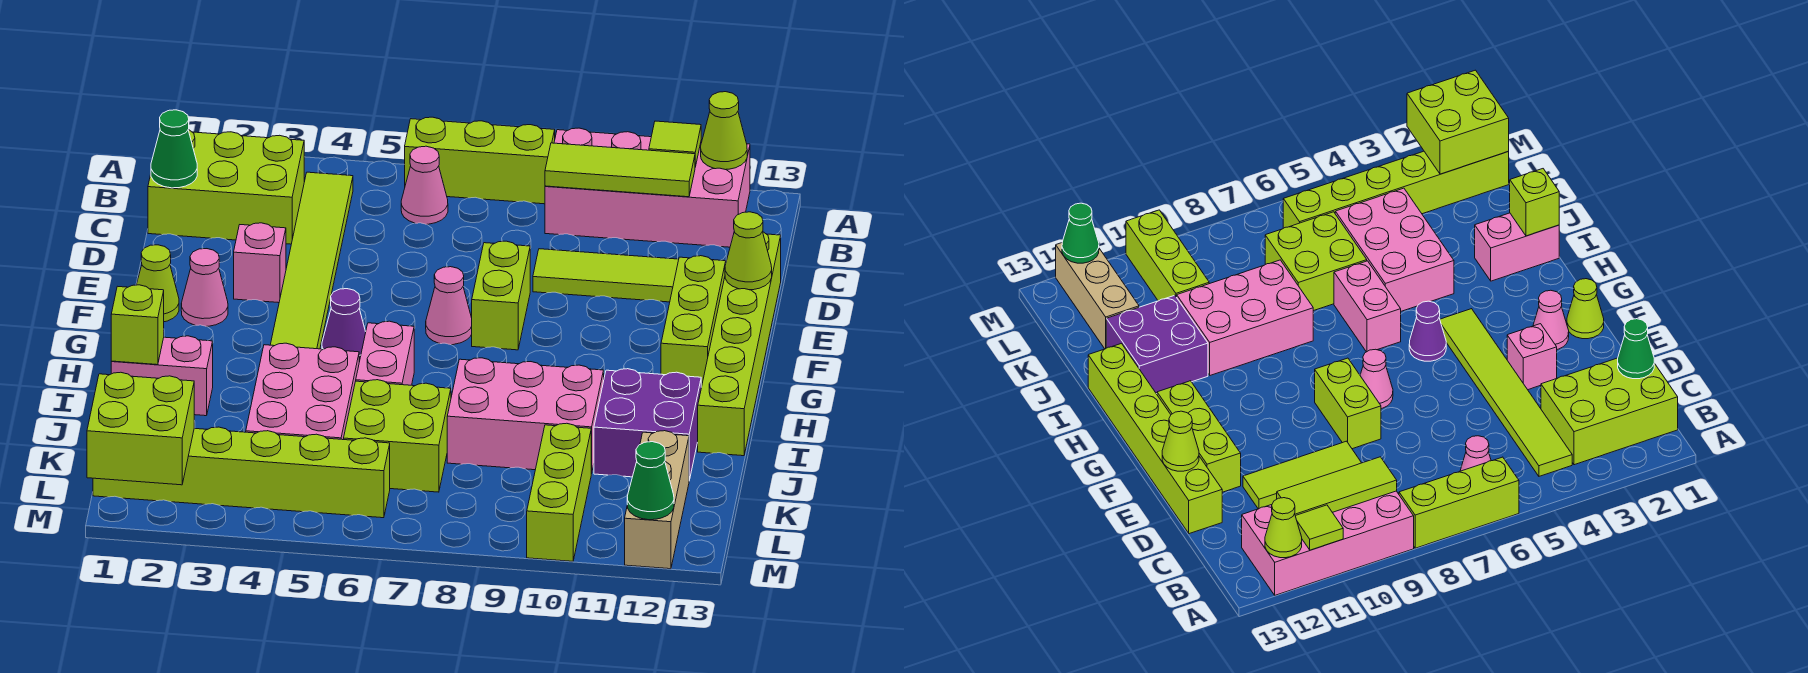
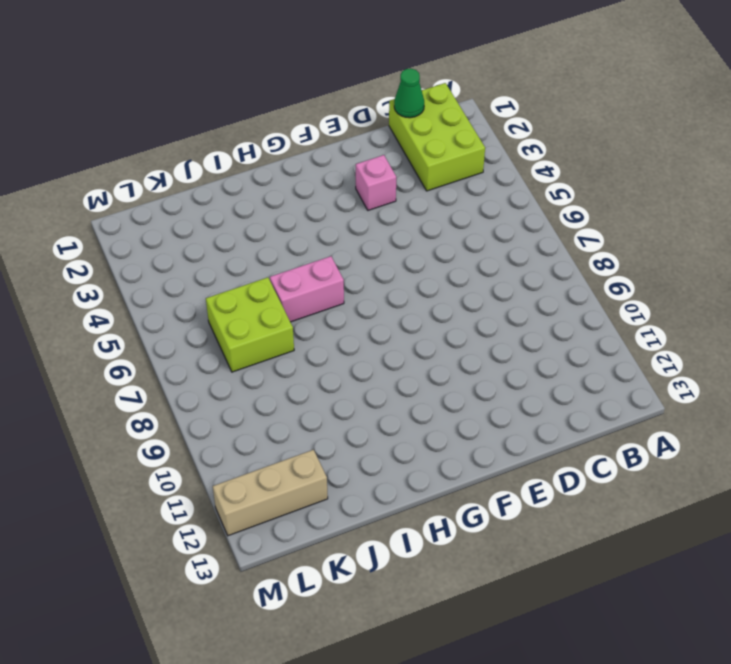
none -> lime brick A6:A8 level 1
none -> pink brick A9:B12 level 1
none -> lime tile B4:G4 level 1
none -> pink cone B6 level 1

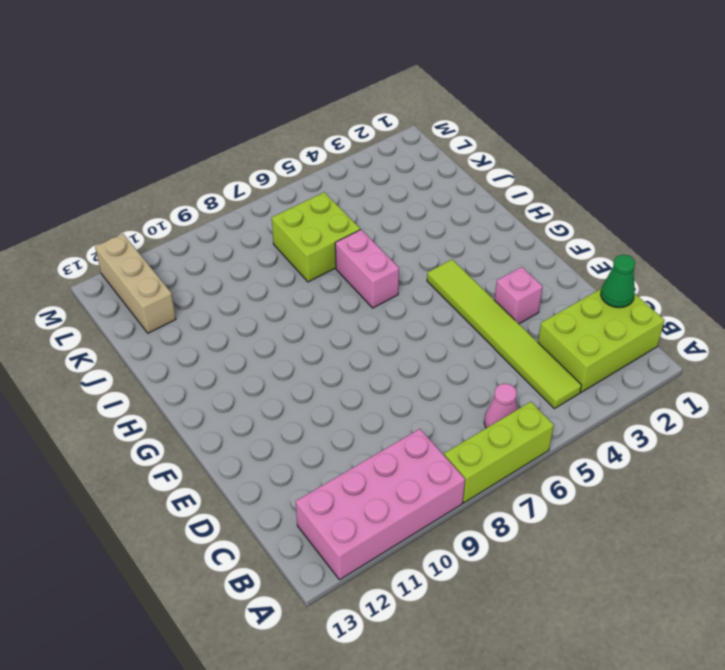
none -> lime tile D9:D11 level 1
none -> lime brick D13:I13 level 1
none -> lime brick E8:F8 level 1
none -> lime brick E12:G12 level 1

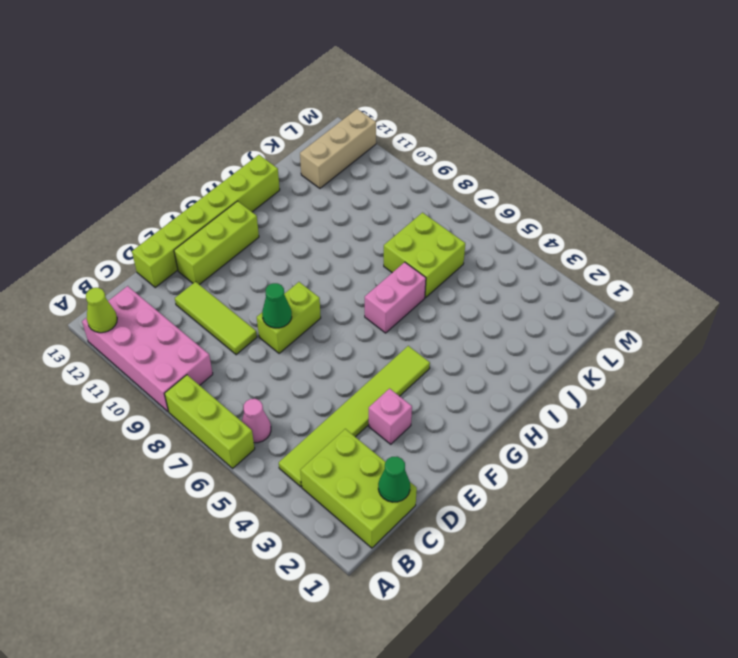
green cone E8 level 2 -> green cone M12 level 2
none -> lime cone F1 level 1
none -> pink cone F2 level 1
none -> pink cone F7 level 1
none -> purple cone G5 level 1

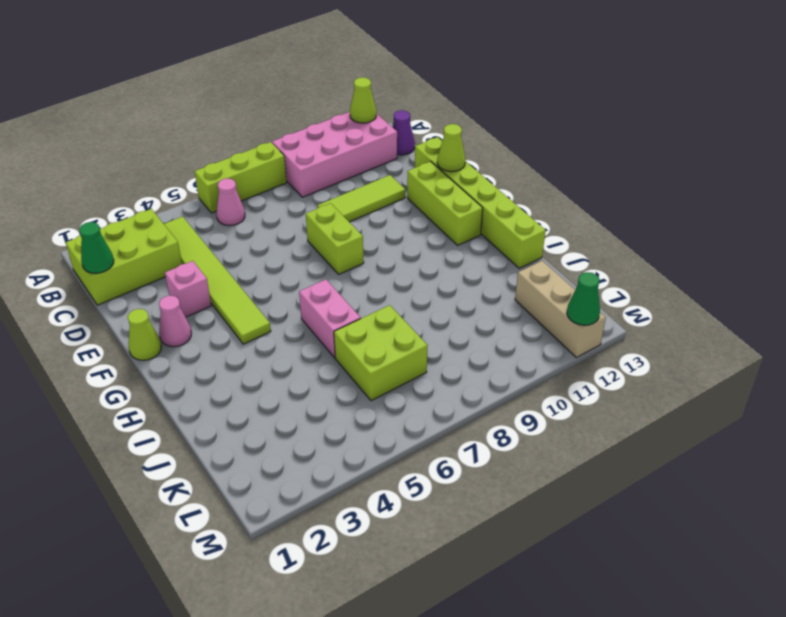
purple cone B13 level 1 -> purple cone G5 level 1
none -> pink cone F7 level 1
none -> pink brick I1:I2 level 1
none -> pink brick I4:K5 level 1
none -> pink brick I8:J10 level 1

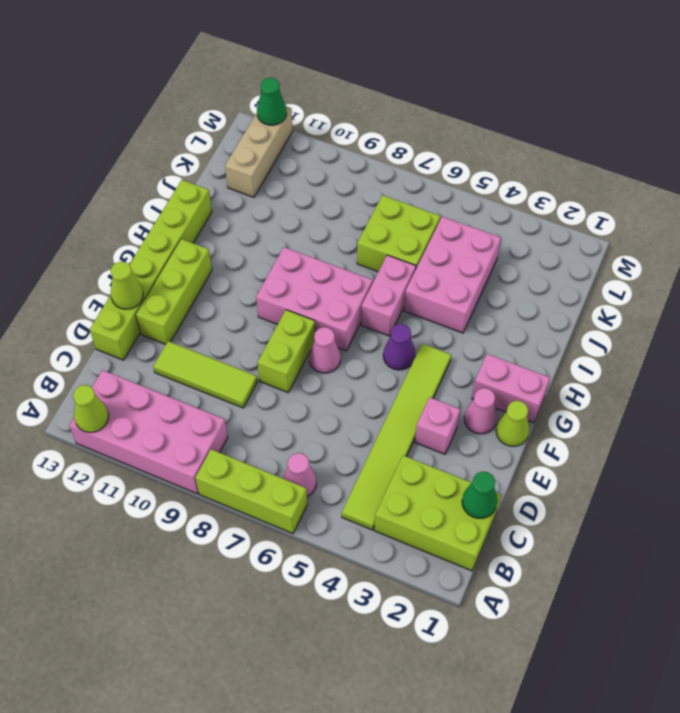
pink brick G1:G2 level 1 -> pink brick I1:I2 level 1
pink brick G7:H9 level 1 -> pink brick I8:J10 level 1
none -> purple brick I11:J12 level 1
none -> lime brick K10:M10 level 1
none -> lime brick L1:L6 level 1
none -> lime tile A11 level 2

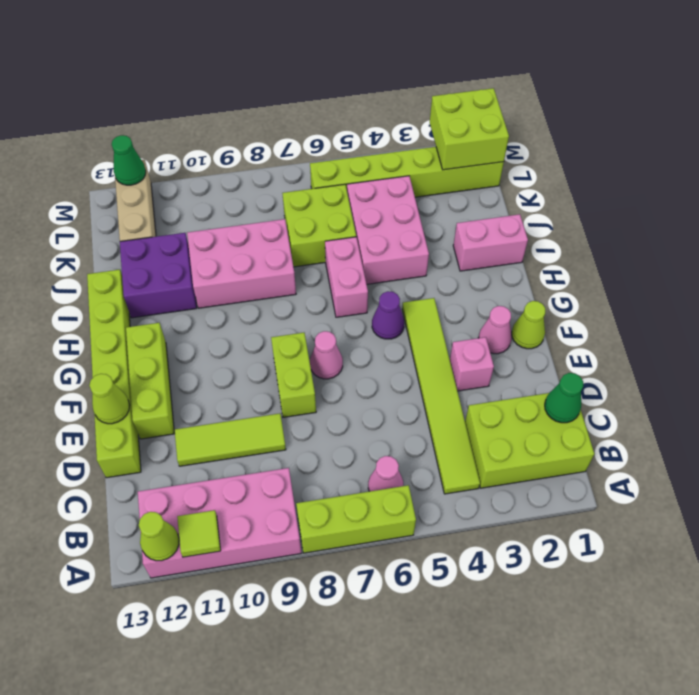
none -> lime brick K10:M10 level 1
none -> lime tile B9:B11 level 2
none -> lime brick I1 level 2

